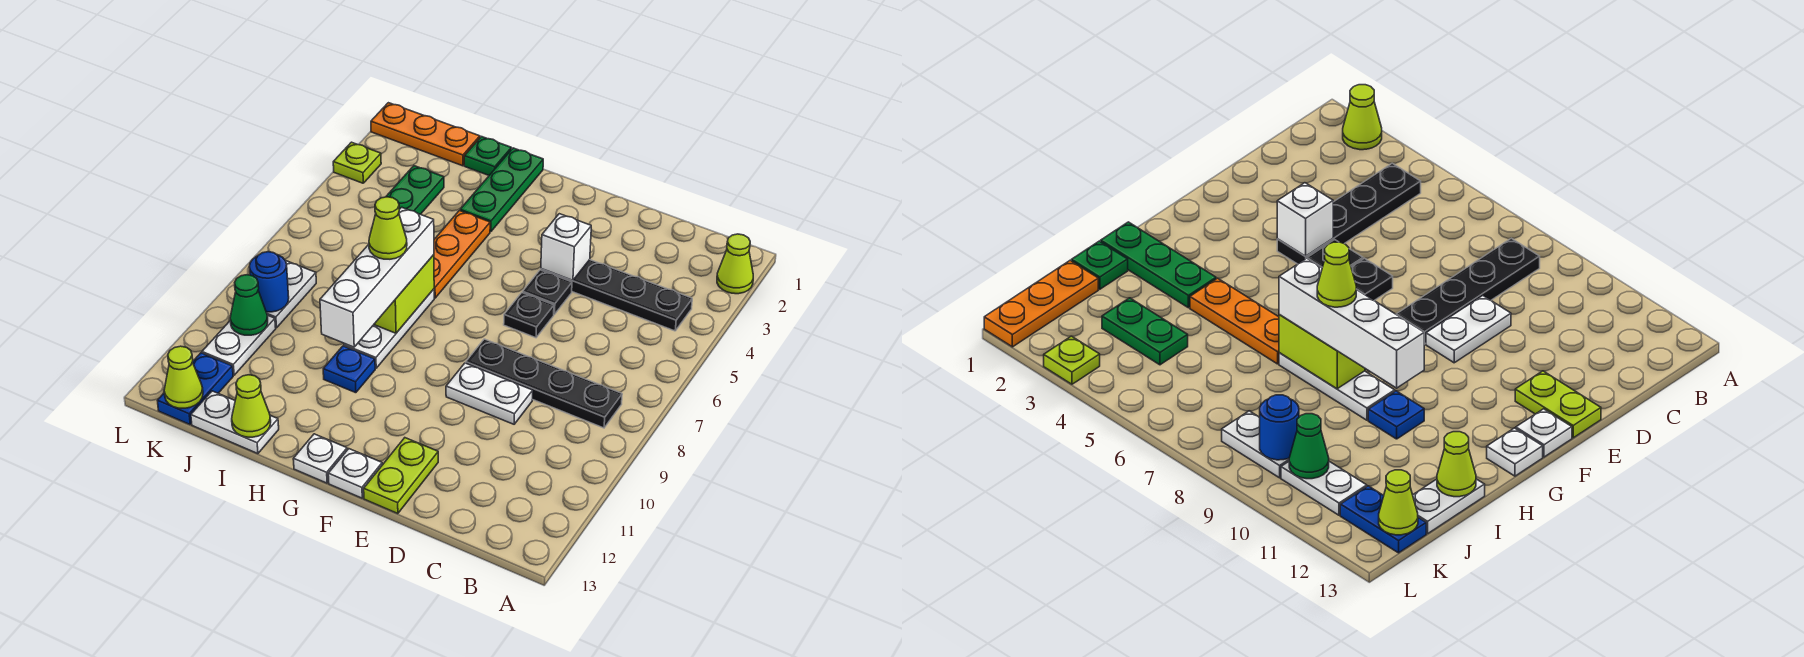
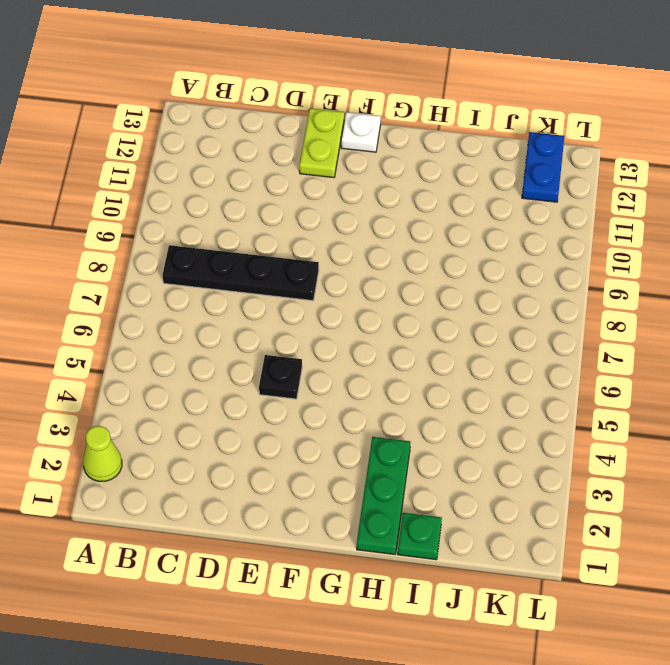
none -> black plate B4:E4 level 1
none -> white plate D9:E9 level 1
none -> black plate E6 level 1

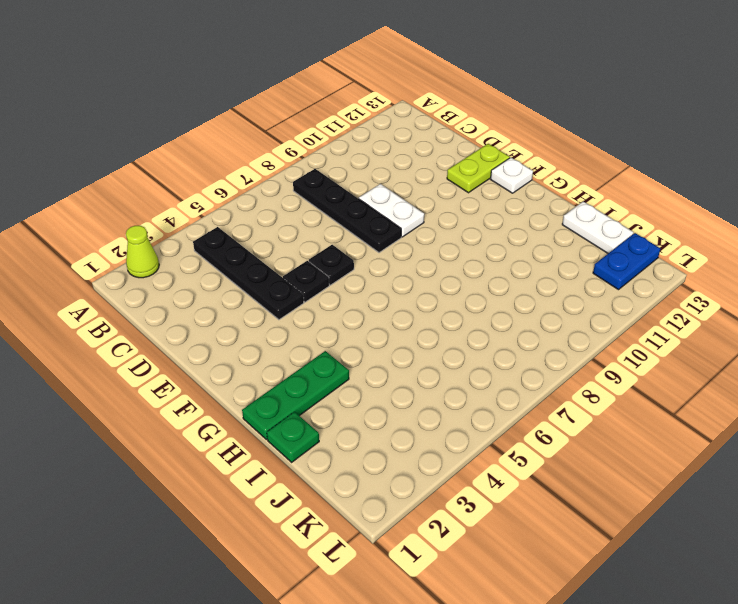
none -> white plate G13 level 1
none -> orange plate H4:H6 level 1
none -> white plate H7:H9 level 1

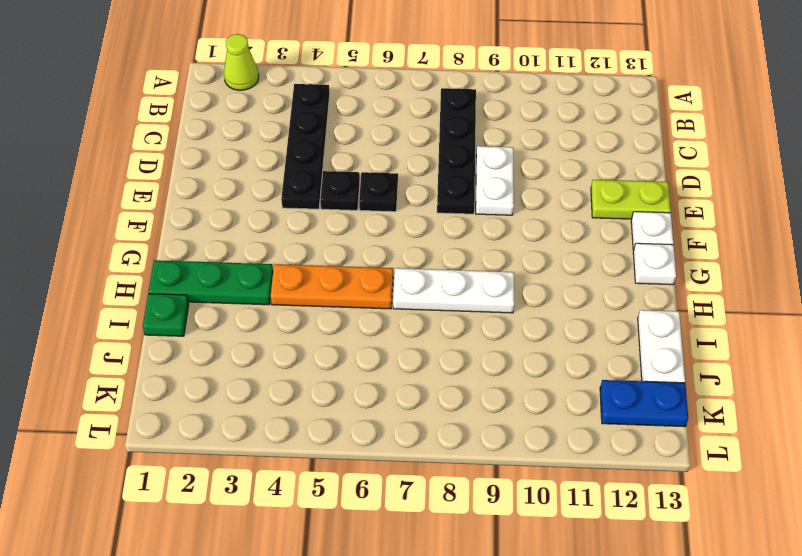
none -> blue plate H10 level 1
none -> orange plate J1:L1 level 1
none -> green plate J3:J4 level 1

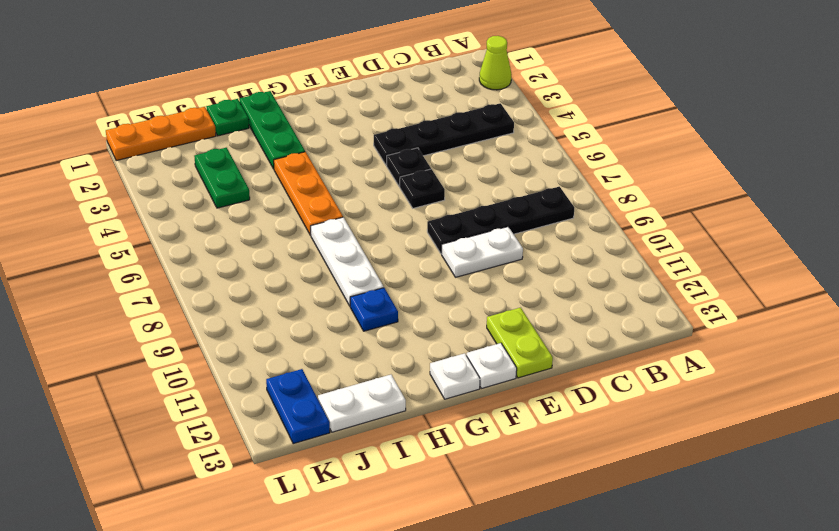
none -> white plate K8:K9 level 1
none -> white plate K10:K11 level 1
none -> lime plate L3 level 1

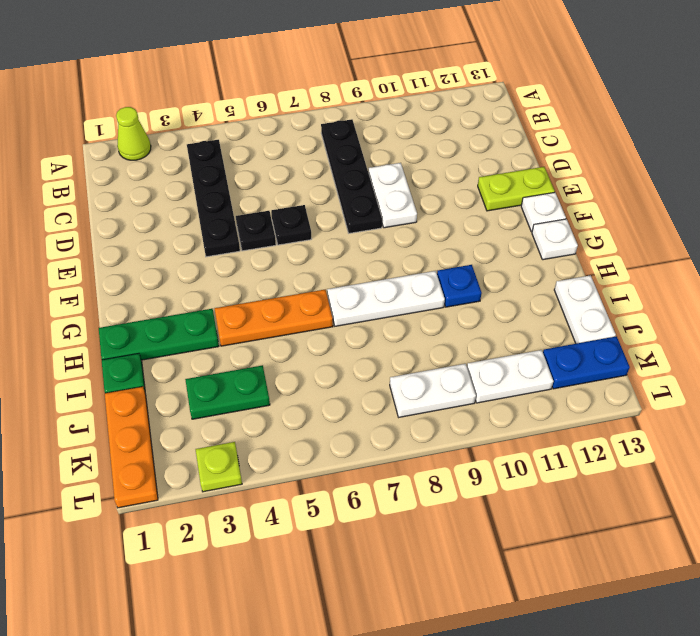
none -> white brick E4 level 2
none -> lime brick H7:H8 level 2
none -> lime cone I13 level 2

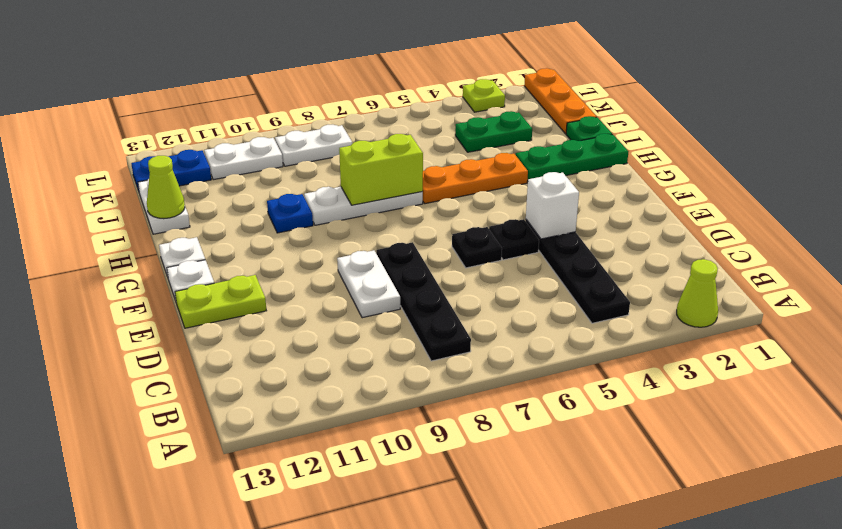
none -> blue round brick K9 level 2
none -> green cone K10 level 2
none -> lime cone K13 level 2

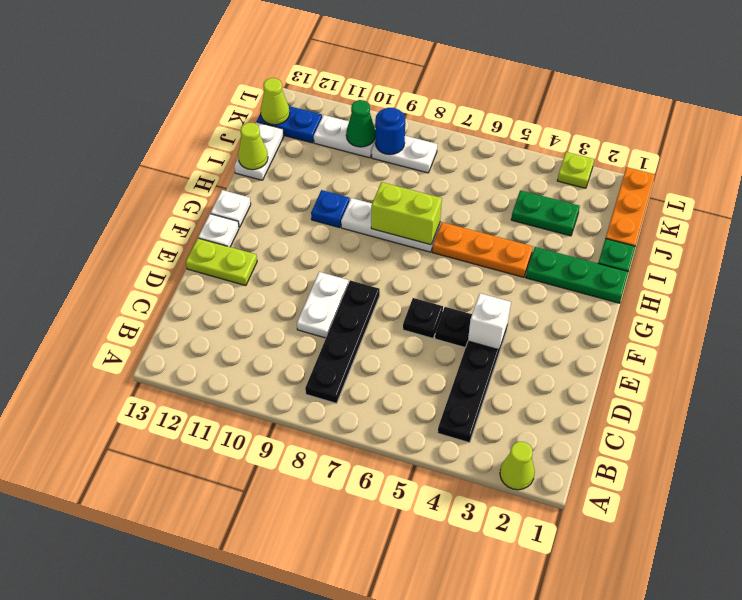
none -> white brick H7:H10 level 3
none -> lime cone H8 level 4

